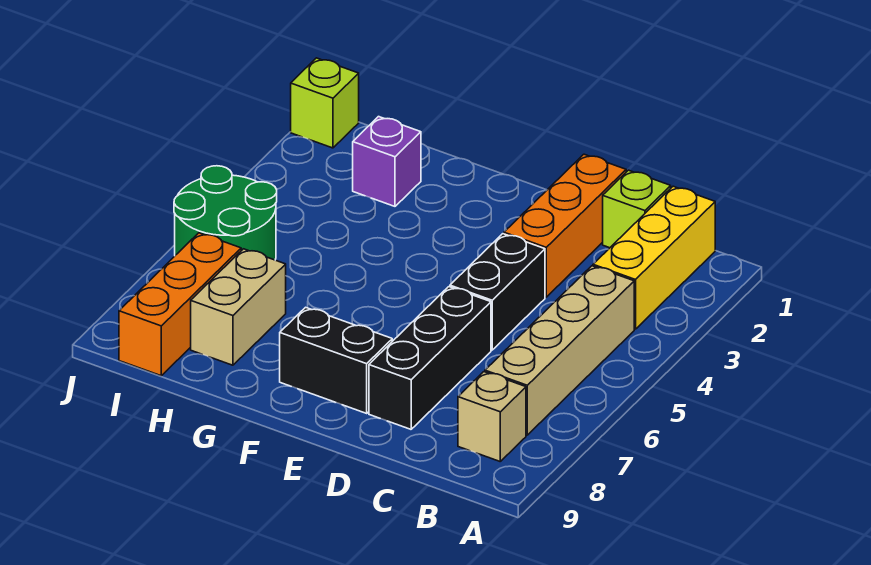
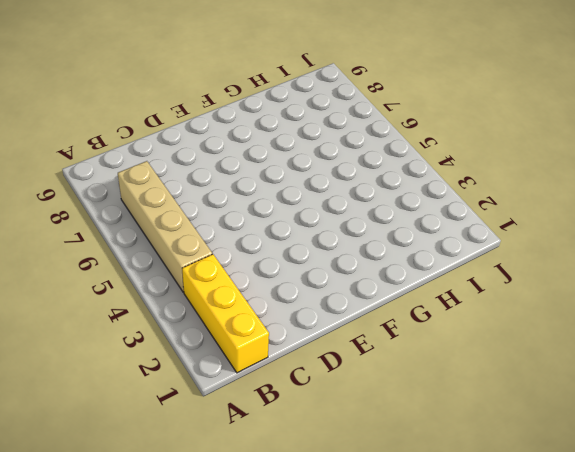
none -> tan brick B8 level 1
none -> lime brick C1 level 1
none -> orange brick D1:D3 level 1

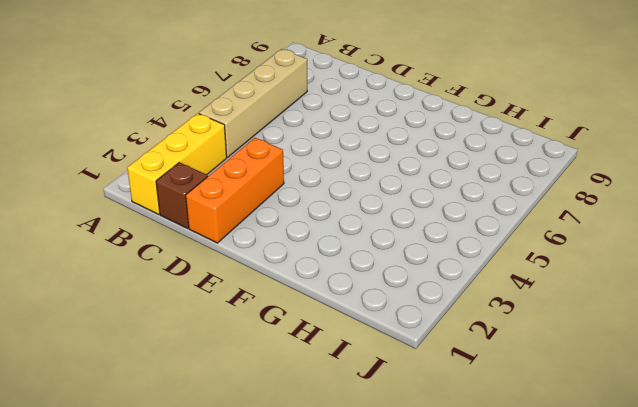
brown brick C1 level 1 -> lime brick C1 level 1
none -> tan brick B8 level 1
none -> black brick D4:D5 level 1
none -> black brick D6:D8 level 1

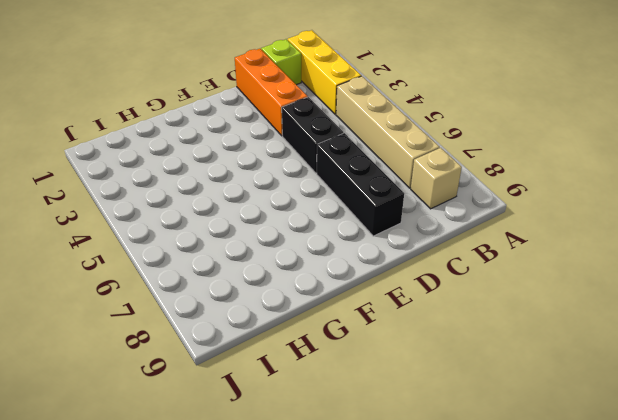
none -> black brick E8:F8 level 1
none -> purple brick H2 level 1
none -> tan brick H7:H8 level 1

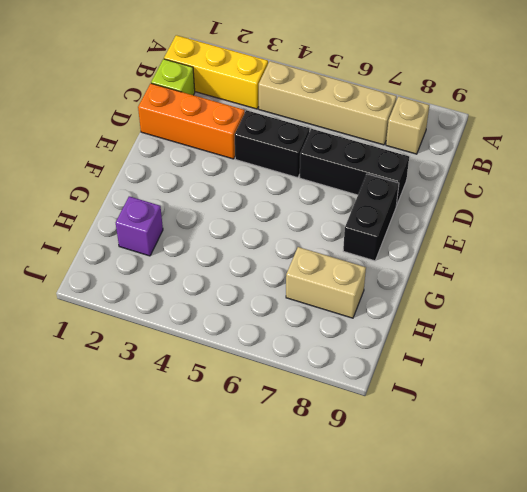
none -> green round brick I5:J6 level 1
none -> orange brick I7:I9 level 1
none -> lime brick J1 level 1

